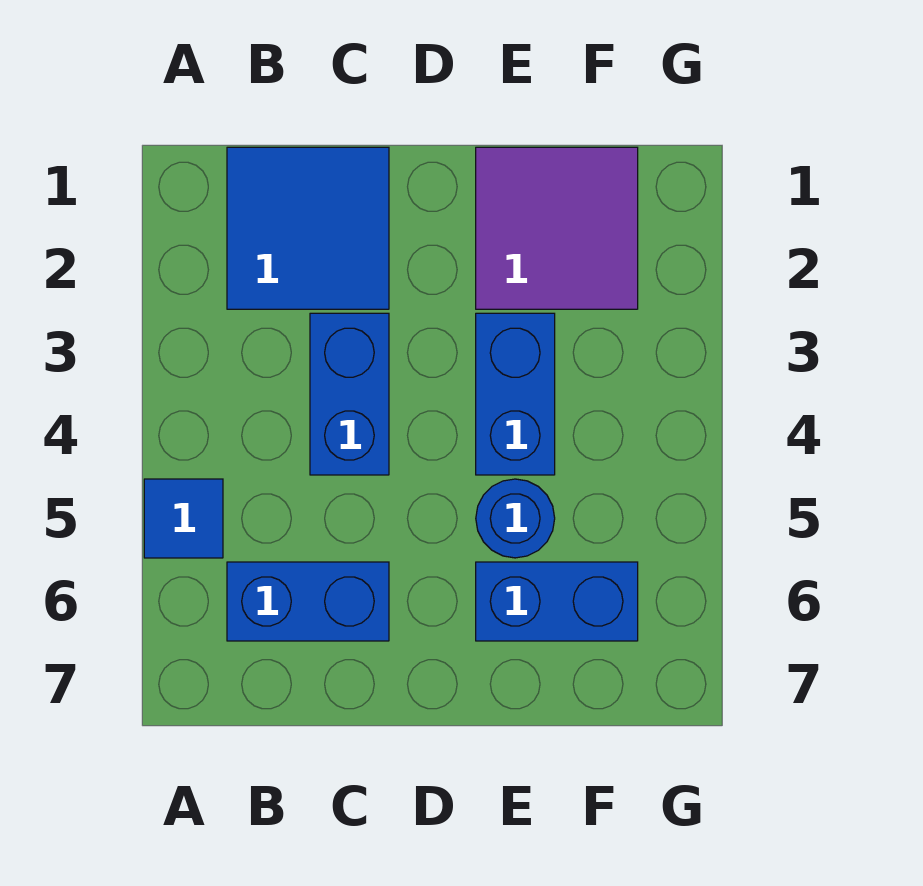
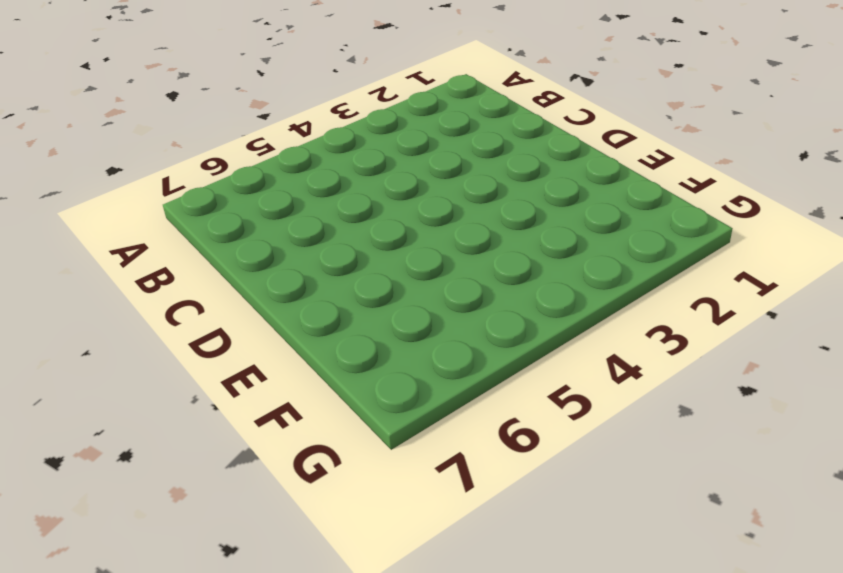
none -> blue tile A5 level 1
none -> blue tile B1:C2 level 1

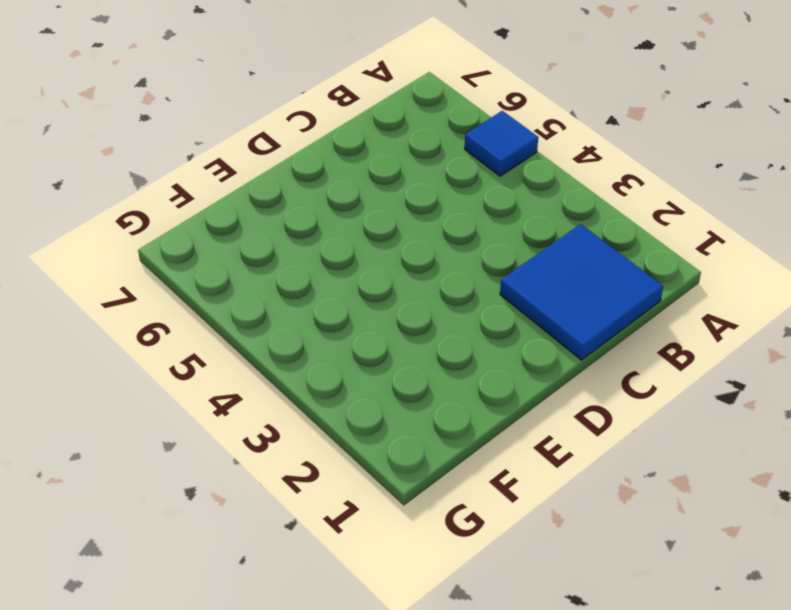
none -> blue brick B6:C6 level 1
none -> blue brick C3:C4 level 1

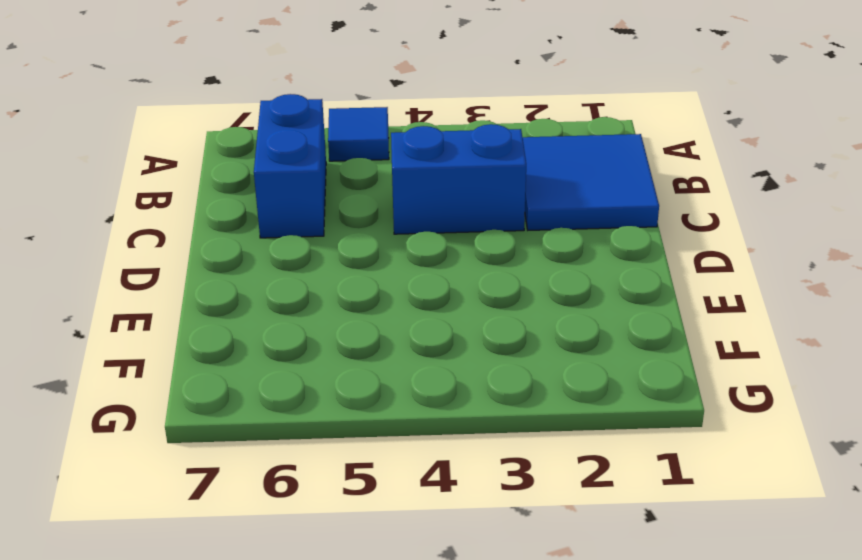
none -> purple tile E1:F2 level 1
none -> blue brick E3:E4 level 1

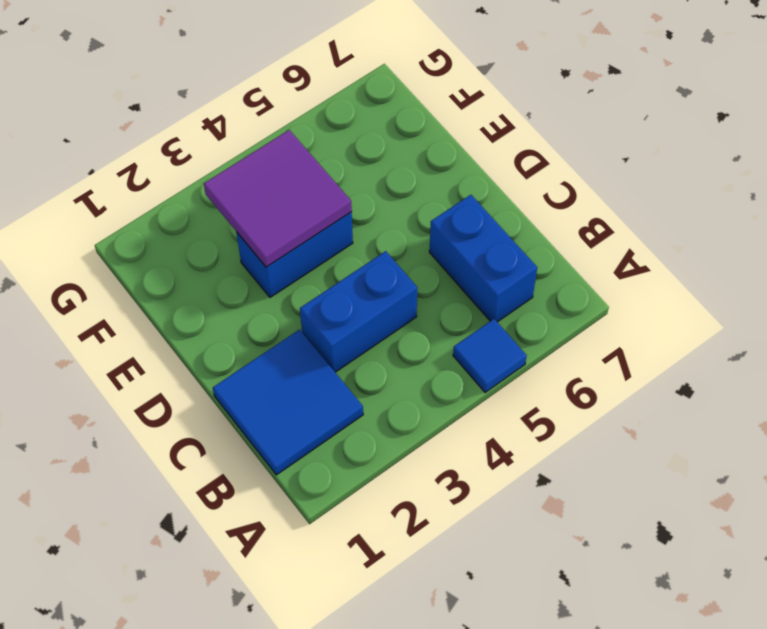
purple tile E3:F4 level 2 -> purple tile E1:F2 level 1
none -> blue round brick E5 level 1
none -> blue brick E6:F6 level 1

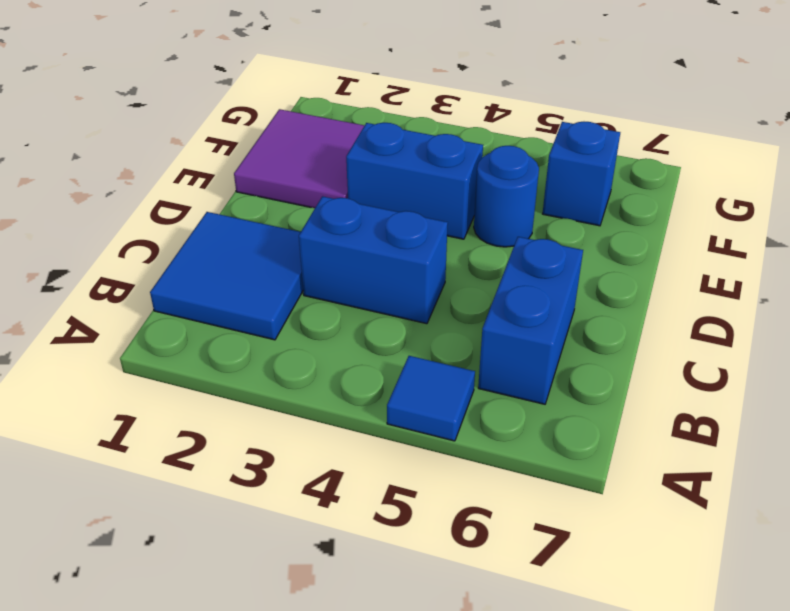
blue brick F6 level 1 -> blue brick E6:F6 level 1

